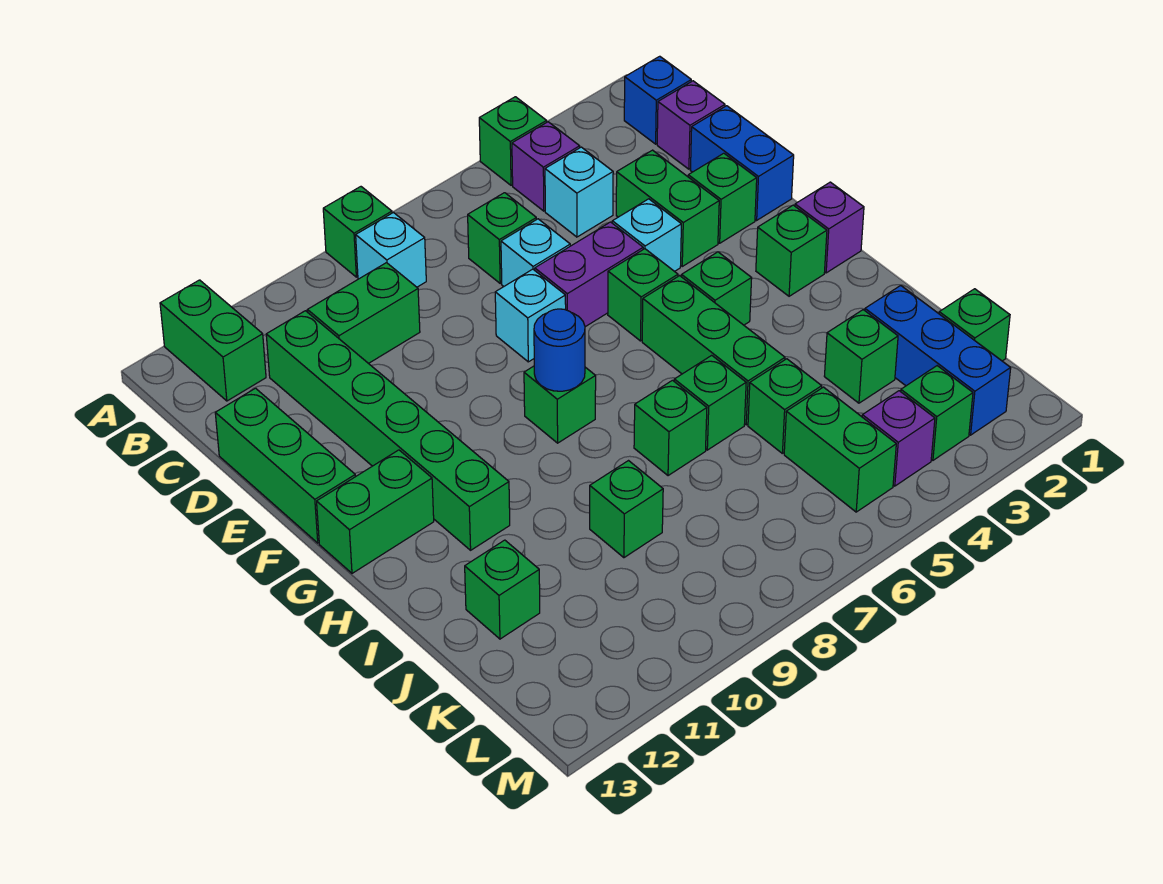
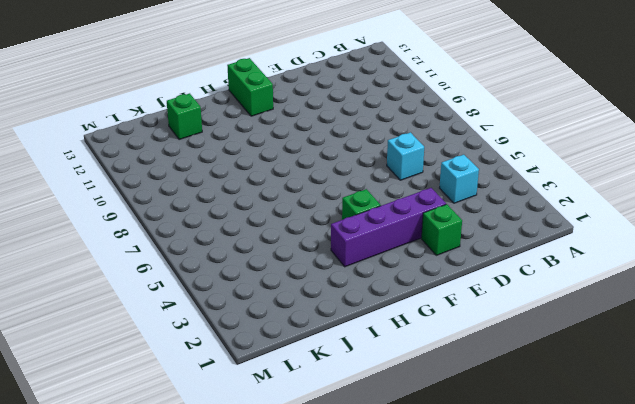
purple brick E3:H3 level 1 -> green brick D3:E3 level 1
none -> green brick A4 level 1
none -> green brick A8 level 1
none -> green brick A12:B12 level 1
none -> blue brick B1 level 1

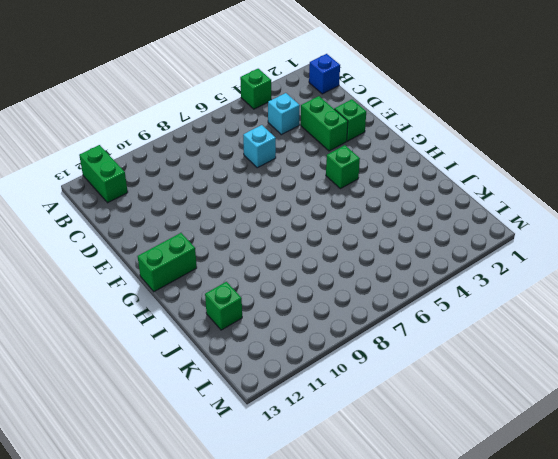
none -> green brick A8 level 1
none -> purple brick B4 level 1
none -> cyan brick B8 level 1
none -> purple brick C1 level 1

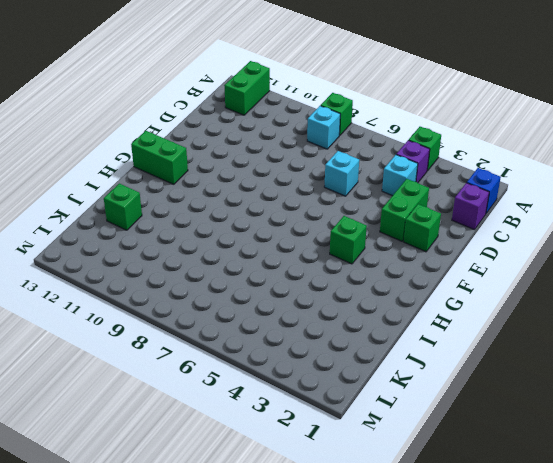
none -> green brick C6 level 1
none -> green brick C9:C10 level 1
none -> green brick C11:H11 level 1
none -> blue brick D1:E1 level 1

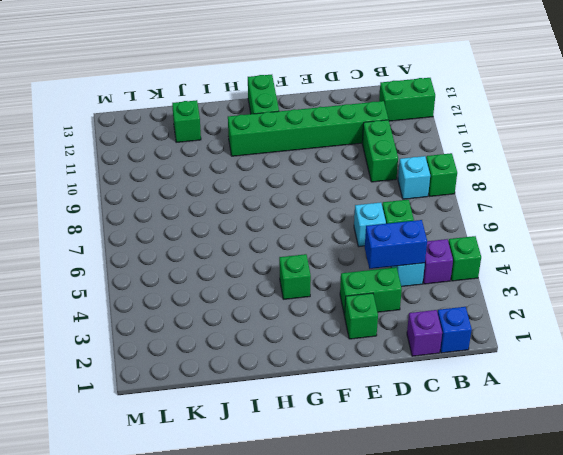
blue brick C4:D4 level 2 -> blue brick D1:E1 level 1
none -> green brick D13:F13 level 1
none -> cyan brick E4 level 1
none -> purple brick E5:E6 level 1
none -> cyan brick E7 level 1

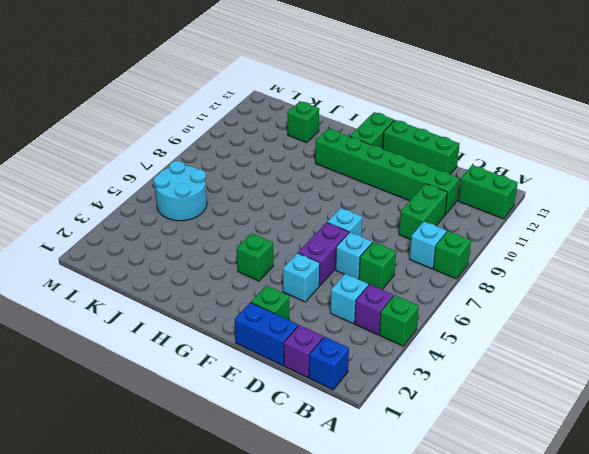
cyan round brick K5:L6 level 1 -> green brick K5:L5 level 1
none -> green brick D3:E3 level 1
none -> green brick F5 level 1
none -> purple brick G1 level 1
none -> green brick G2 level 1

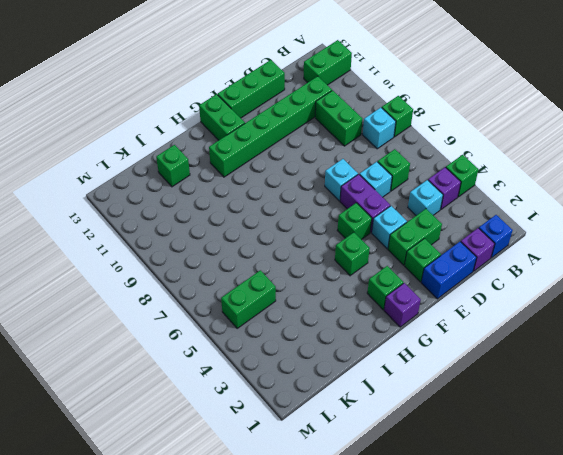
none -> green brick G5:I5 level 1
none -> green brick G8 level 1
none -> green brick I6 level 1
none -> green brick I7 level 1

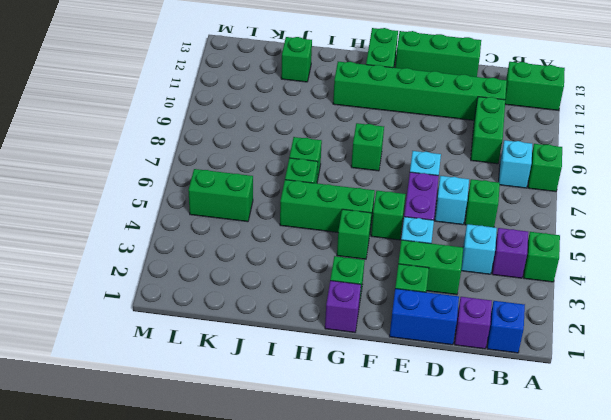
none -> blue brick J2:L2 level 1
none -> green brick J3 level 1
none -> green brick J5 level 1
none -> green brick J9 level 1

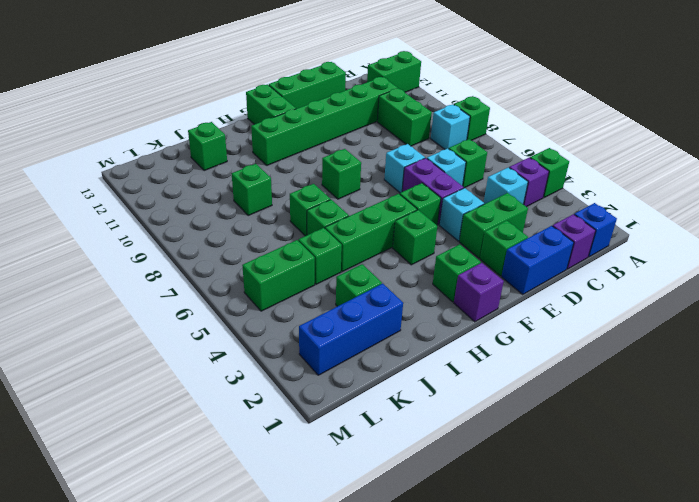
none -> green brick K1 level 1
none -> green brick L3 level 1
none -> purple brick L4 level 1
none -> blue round brick G8 level 2

